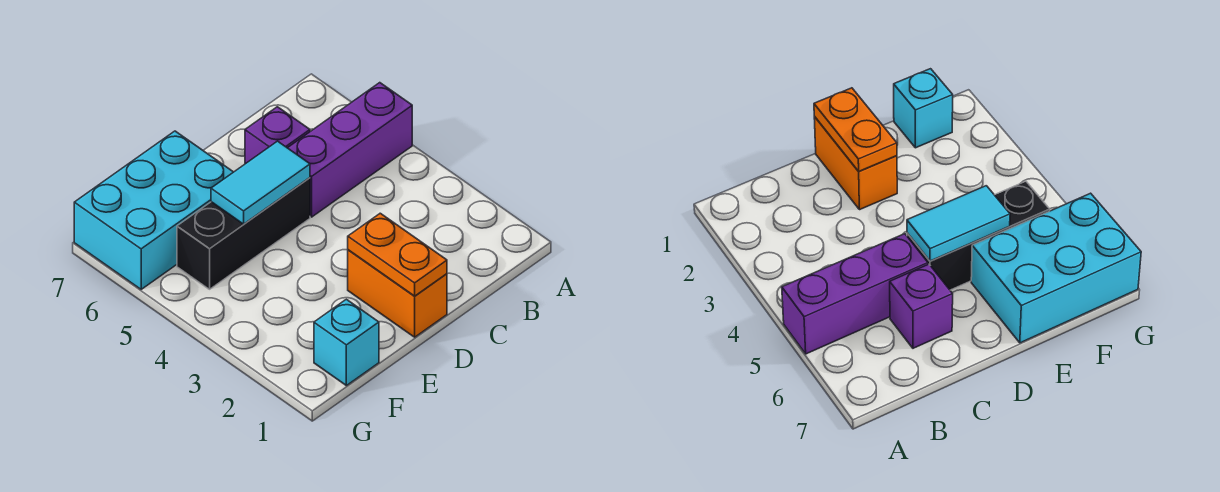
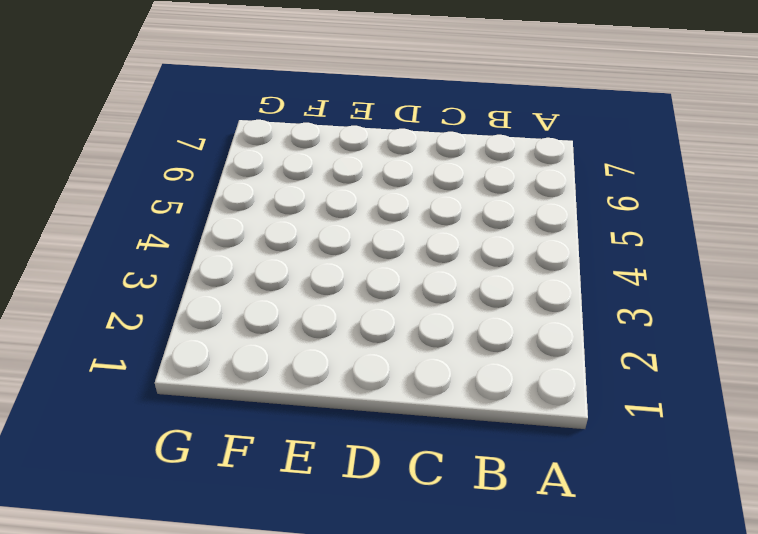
none -> purple brick A5:C5 level 1
none -> purple brick C6 level 1

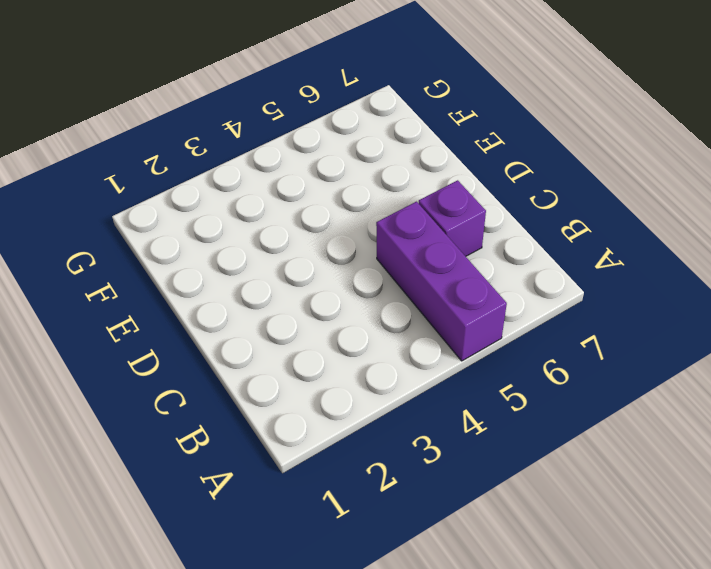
none -> orange brick D1:D2 level 1
none -> black brick D5:F5 level 1

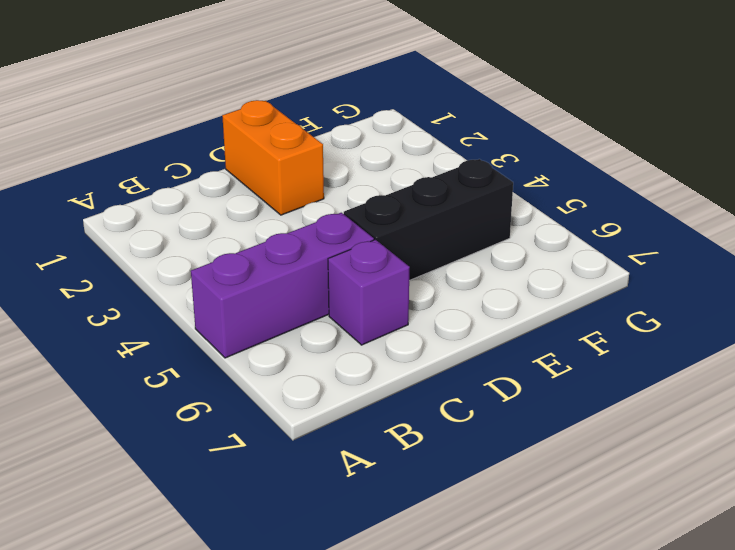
none -> cyan brick E6:G7 level 1
none -> cyan brick F1 level 1

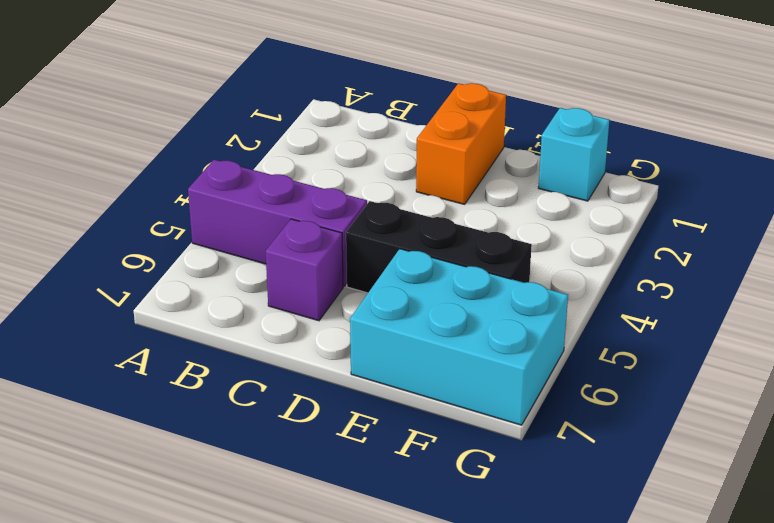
none -> orange plate D1:D2 level 2
none -> cyan tile D5:E5 level 2

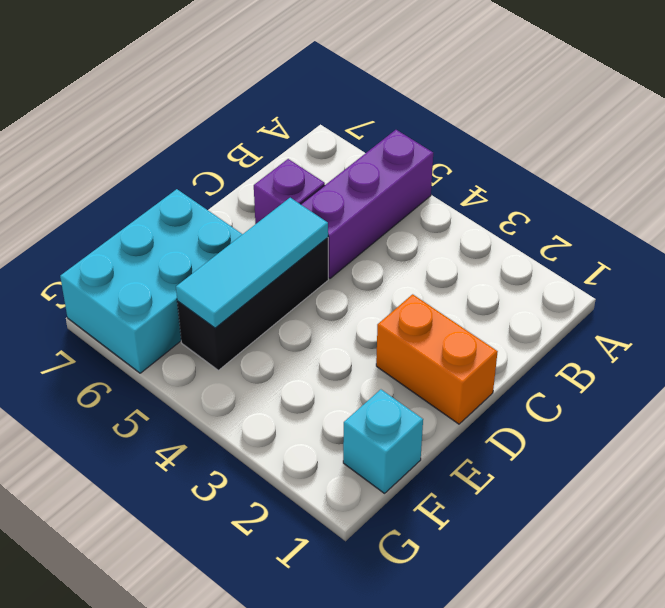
cyan tile D5:F5 level 2 -> cyan tile D5:E5 level 2
none -> orange plate D1:D2 level 2

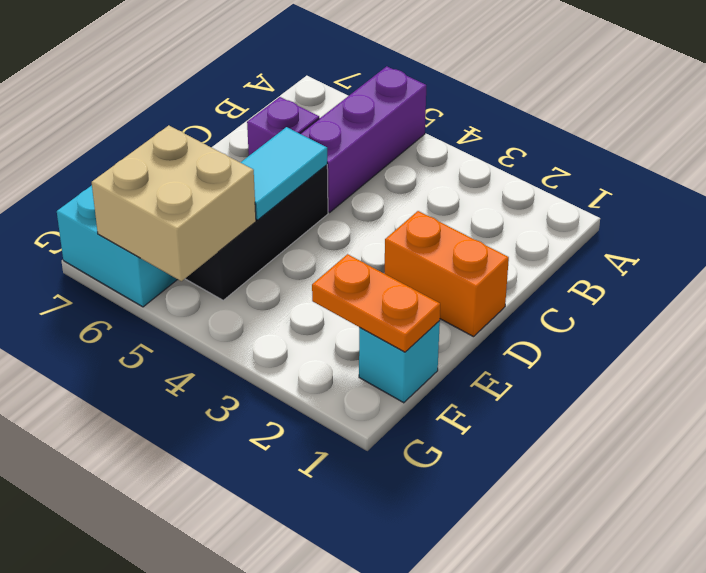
orange plate F1:F2 level 2 -> orange plate D1:D2 level 2
tan brick F5:G6 level 2 -> none

